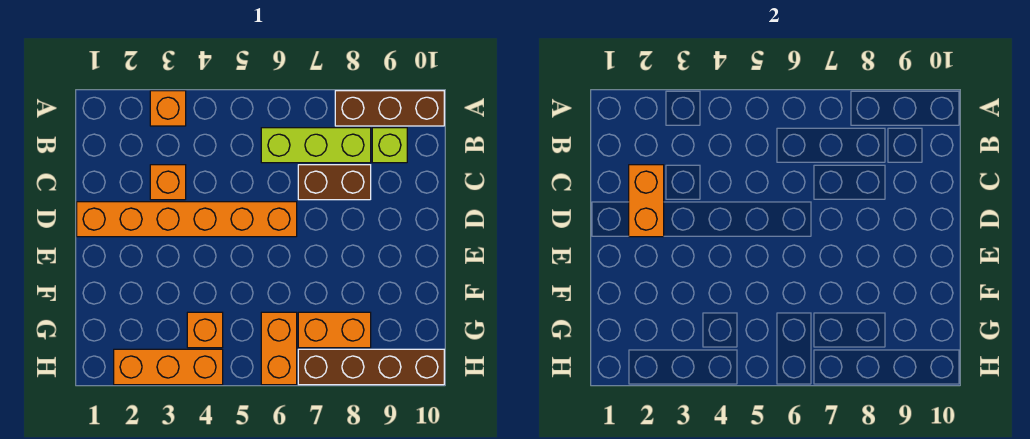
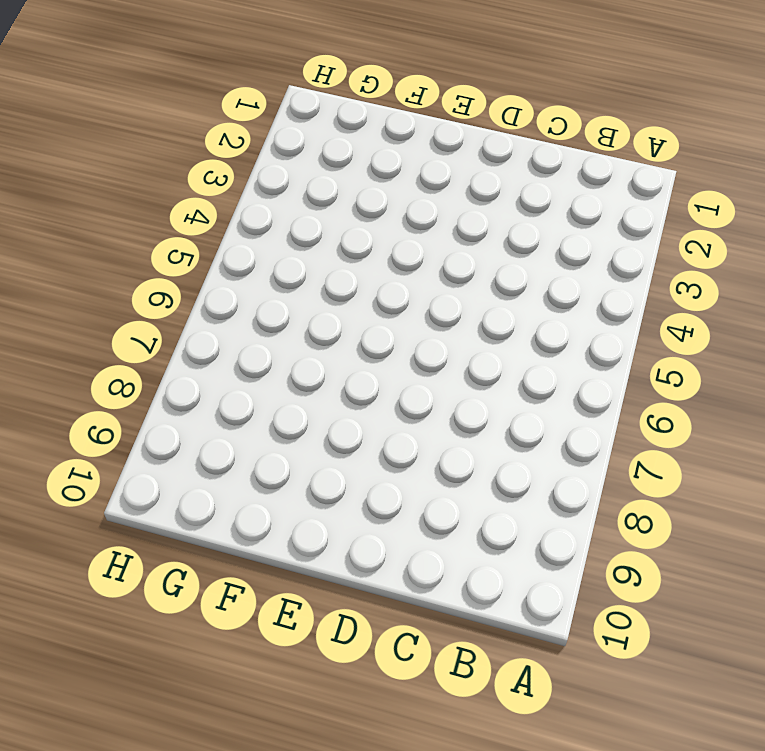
none -> orange brick A3 level 1
none -> brown brick A8:A10 level 1
none -> lime brick B6:B8 level 1

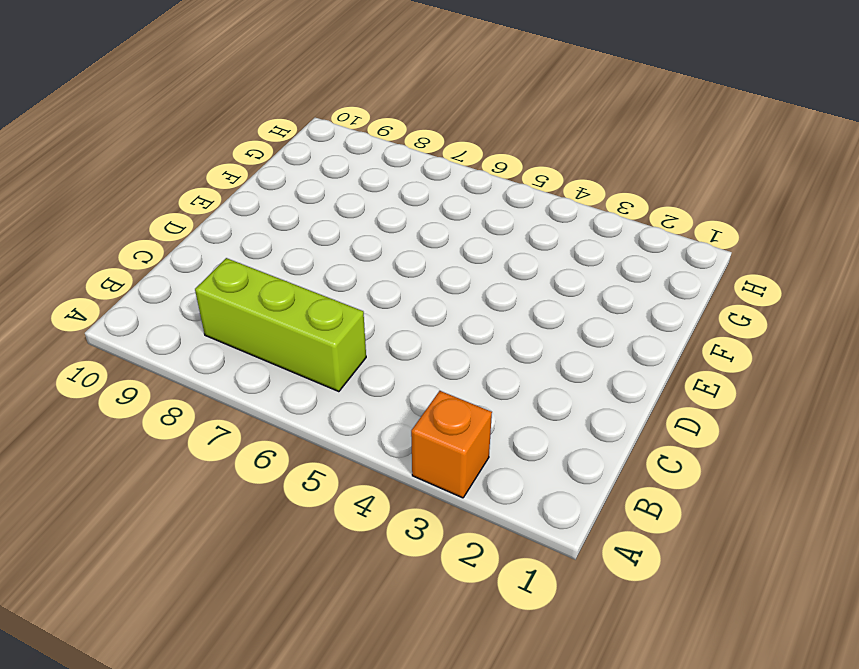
none -> brown brick A8:A10 level 1
none -> lime brick B9 level 1
none -> orange brick C3 level 1

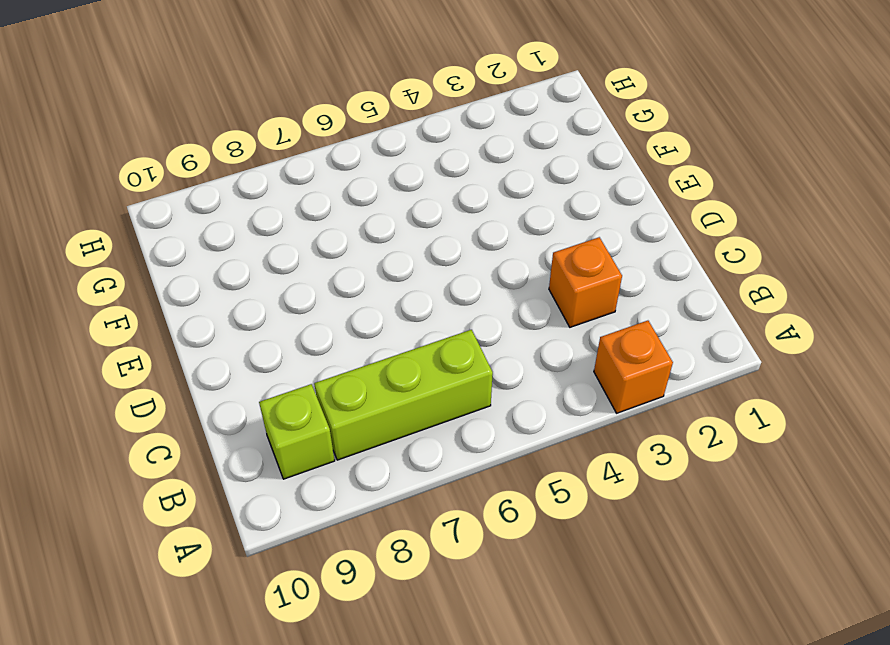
none -> brown brick A8:A10 level 1
none -> brown brick C7:C8 level 1
none -> orange brick D1:D6 level 1

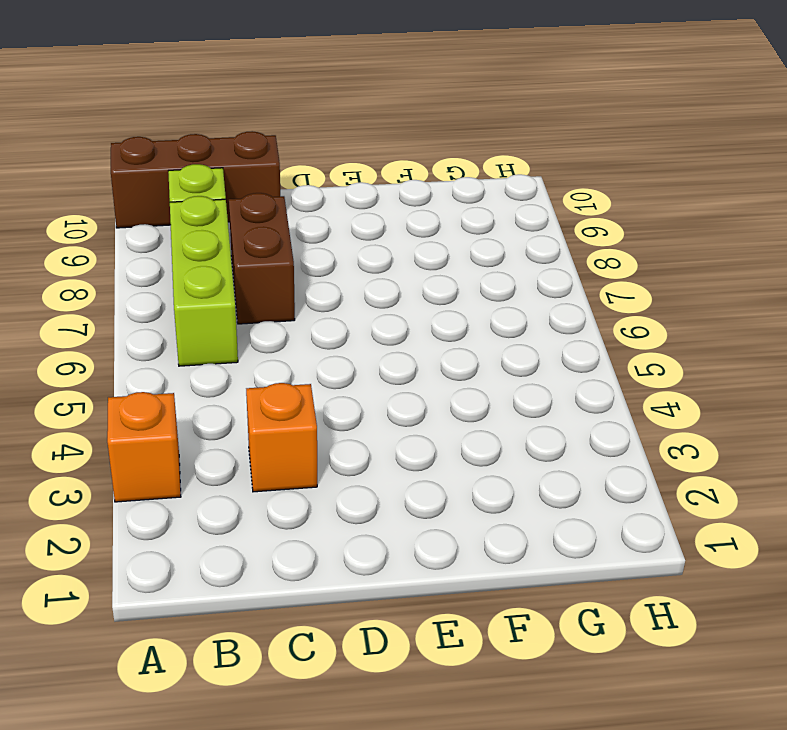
brown brick A10:C10 level 1 -> brown brick A8:A10 level 1
none -> orange brick D1:D6 level 1
none -> orange brick G4 level 1
none -> orange brick G6:H6 level 1

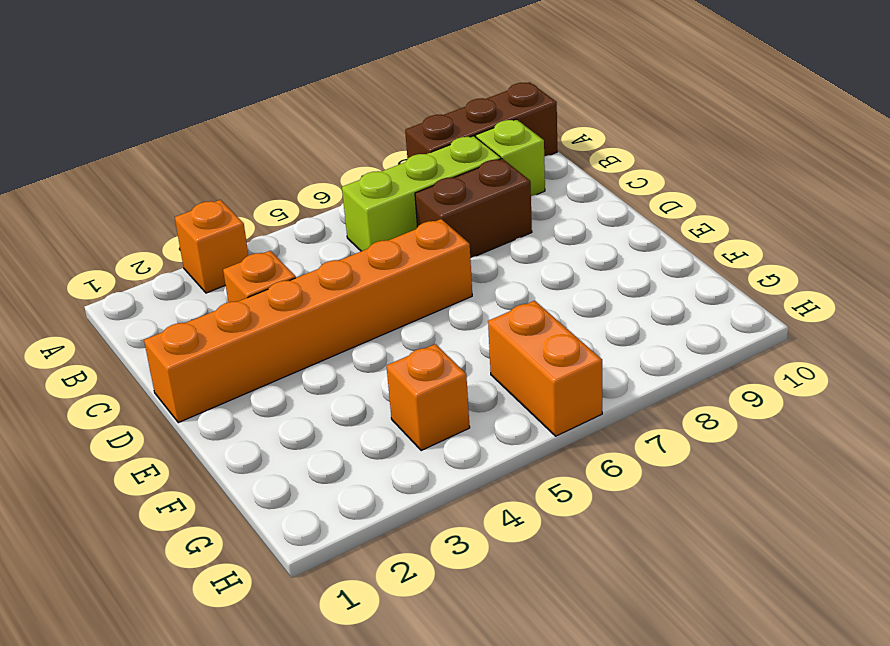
none -> orange brick G7:G8 level 1
none -> orange brick H2:H4 level 1
none -> brown brick H7:H10 level 1

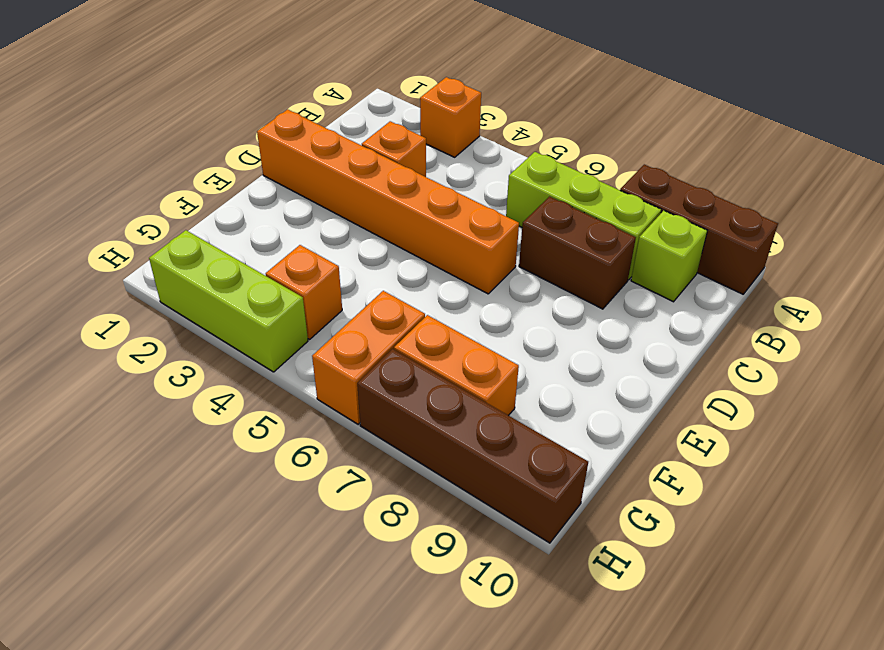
lime brick H2:H4 level 1 -> orange brick H2:H4 level 1
none -> orange brick C2:D2 level 2

